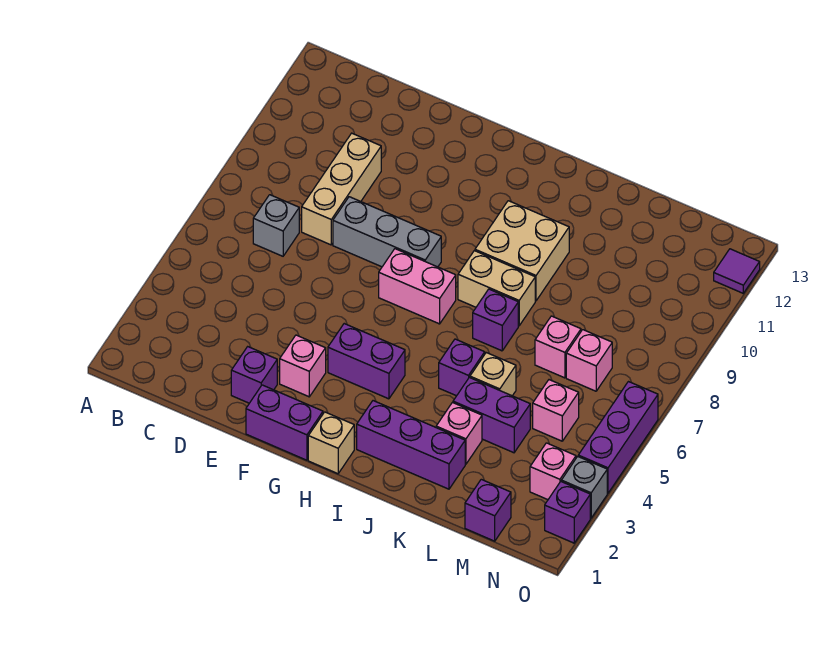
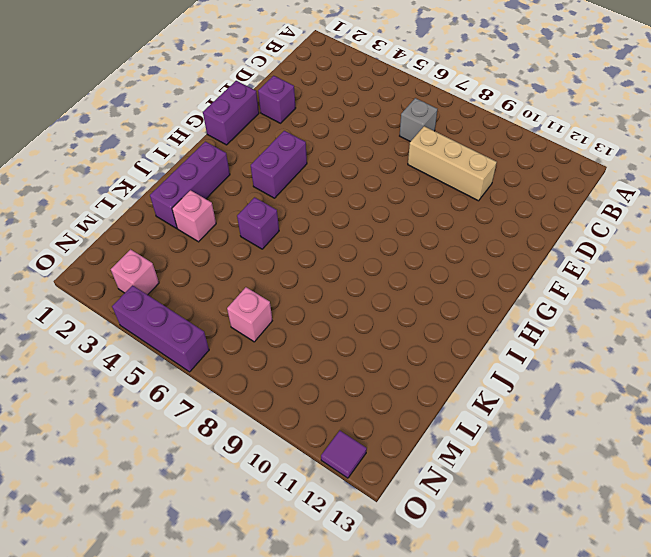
none -> grey brick E8:G8 level 1
none -> pink brick F3 level 1
none -> pink brick G7:H7 level 1

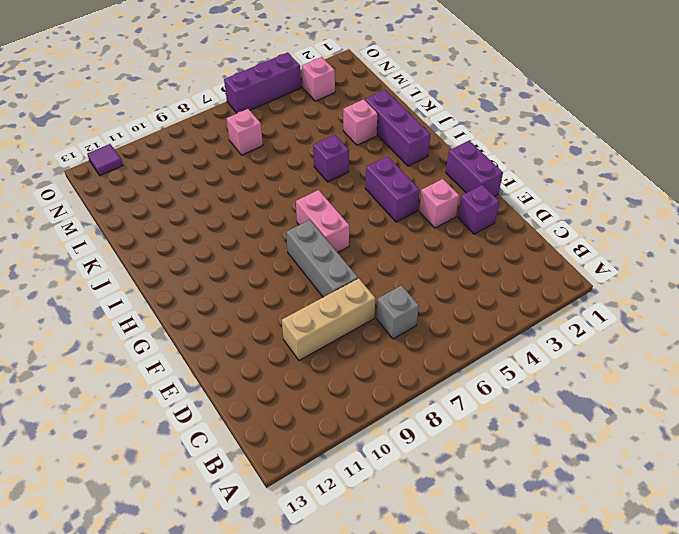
none -> tan brick H1 level 1
none -> tan brick I8:J8 level 1
none -> tan brick I9:J10 level 1

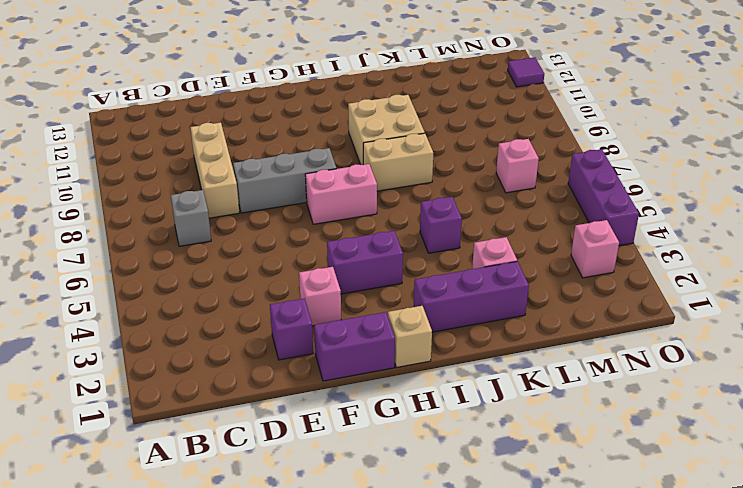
none -> purple brick J7 level 1
none -> purple brick K4:L4 level 1
none -> tan brick K5 level 1

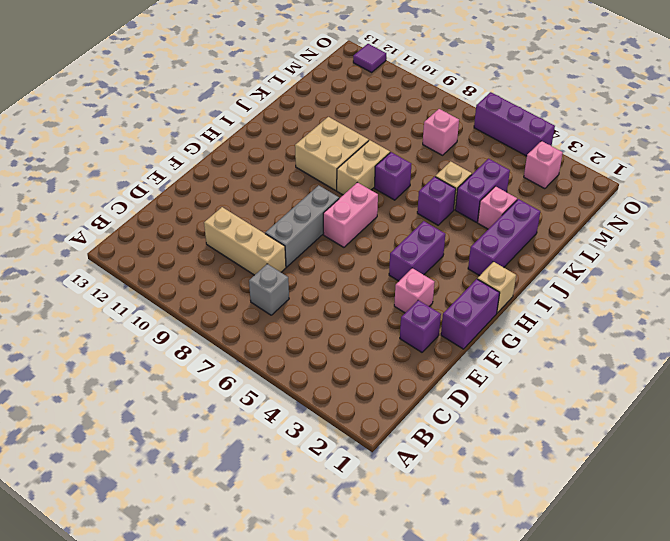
none -> pink brick L7 level 1
none -> purple brick M1 level 1
none -> pink brick M5 level 1

